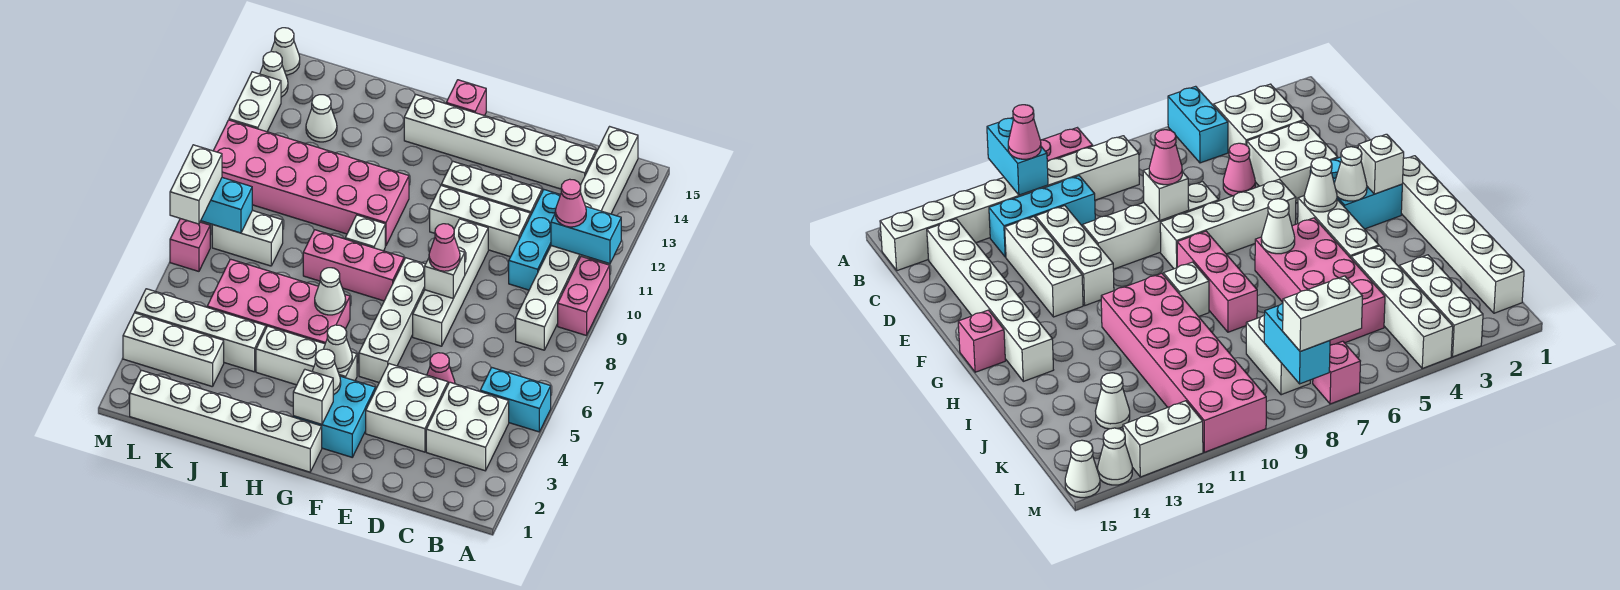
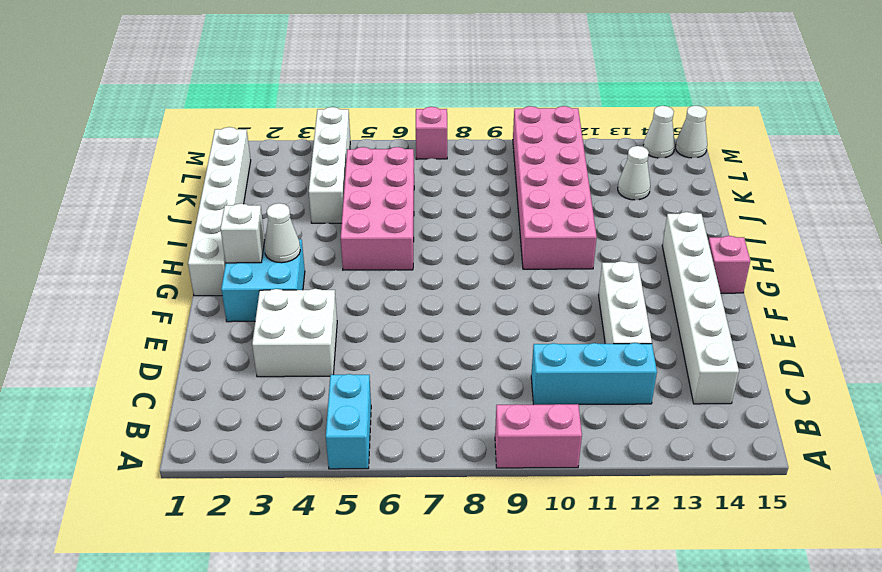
none -> white brick B3:C4 level 1
none -> white brick B8:B15 level 1
none -> pink cone D5 level 1
none -> white brick D11:F11 level 1

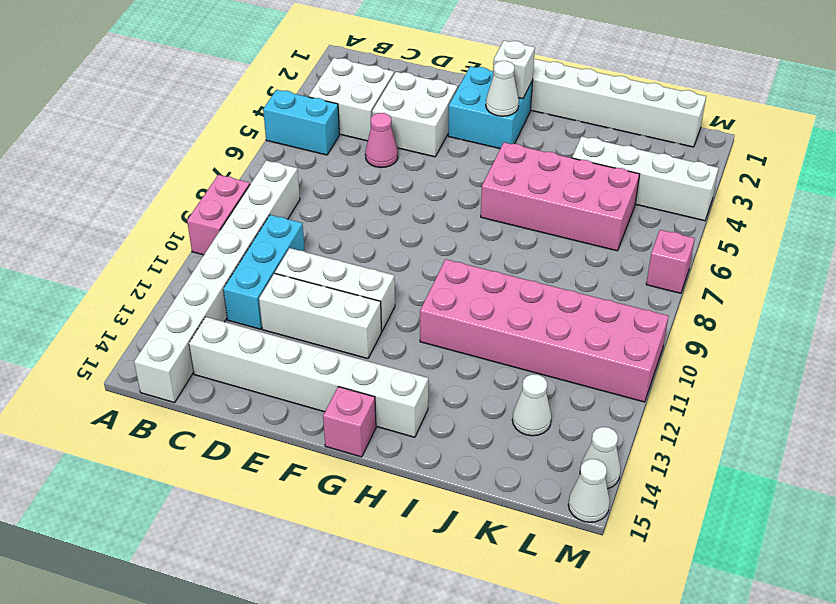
none -> white brick E7:E10 level 1
none -> white brick F5:F8 level 1
none -> white brick G4:I4 level 1
none -> pink brick G8:I8 level 1

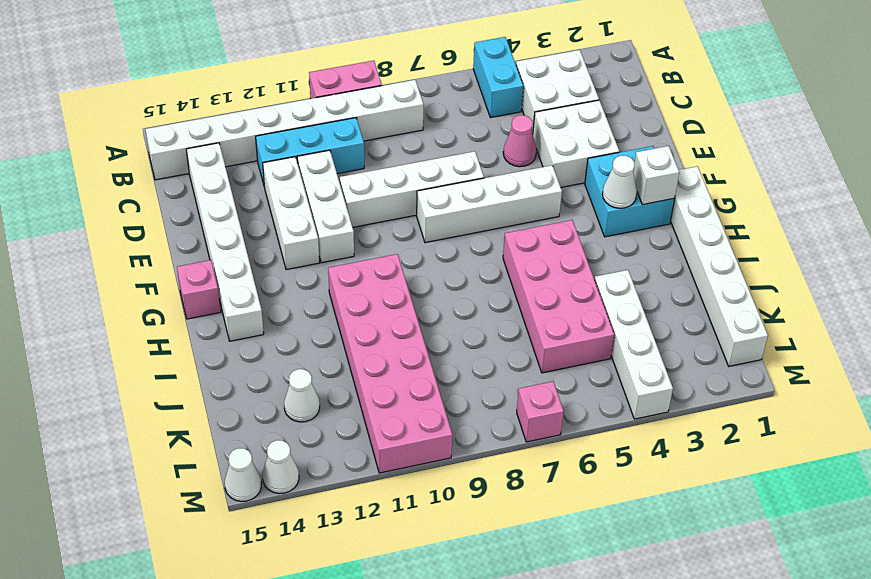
none -> white brick G4:I4 level 1
none -> pink brick G8:I8 level 1
none -> white brick H9 level 1
none -> white brick K3:M3 level 1

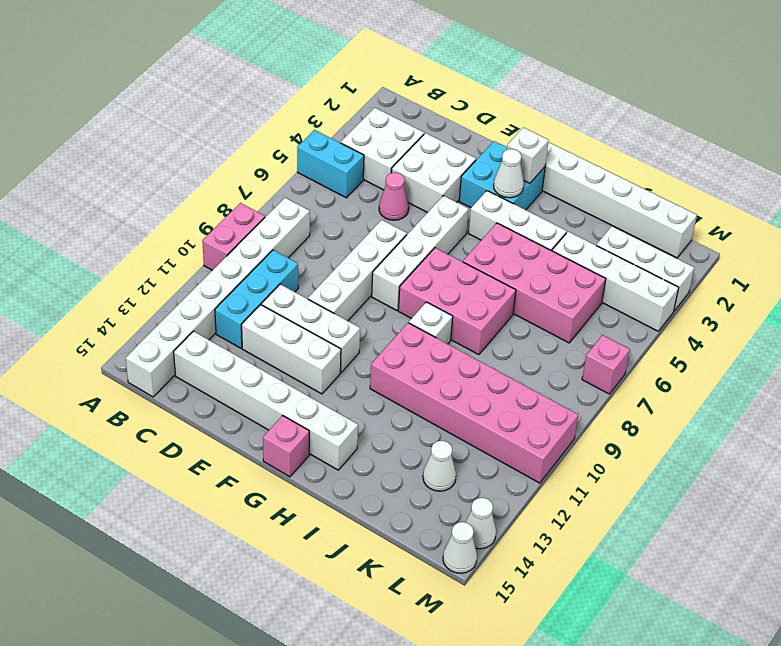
pink brick G7:I8 level 1 -> pink brick G8:I8 level 1
none -> white brick K8:L8 level 1
none -> white brick M12:M13 level 1
none -> cyan brick A11:B11 level 2
none -> white brick E8 level 2

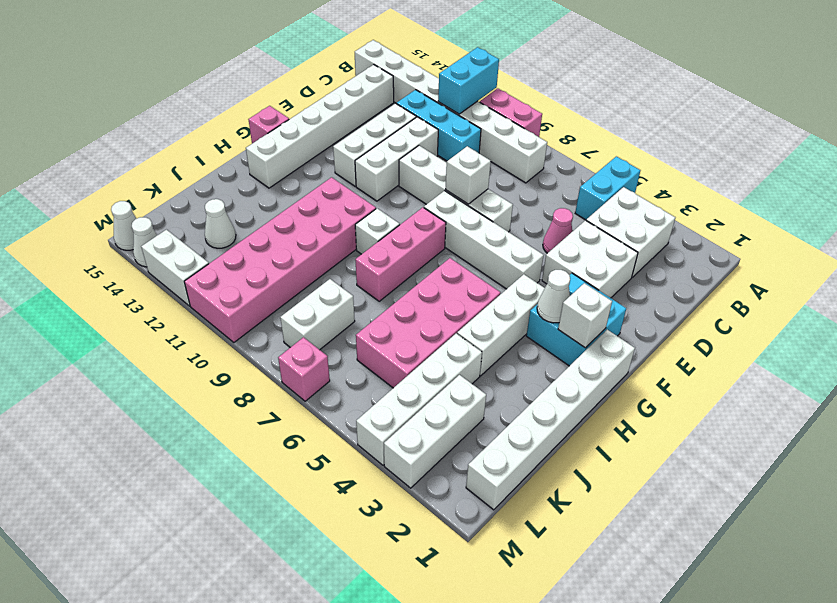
none -> white cone G4 level 2
none -> white cone H6 level 2
none -> cyan brick L8:M8 level 2
none -> pink cone B11 level 3

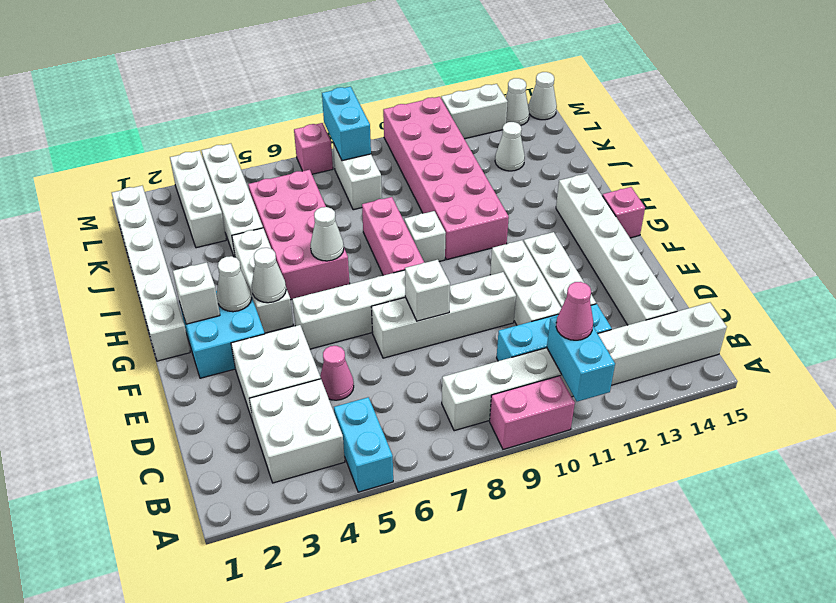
none -> pink cone E8 level 3
none -> white brick M7:M8 level 3

